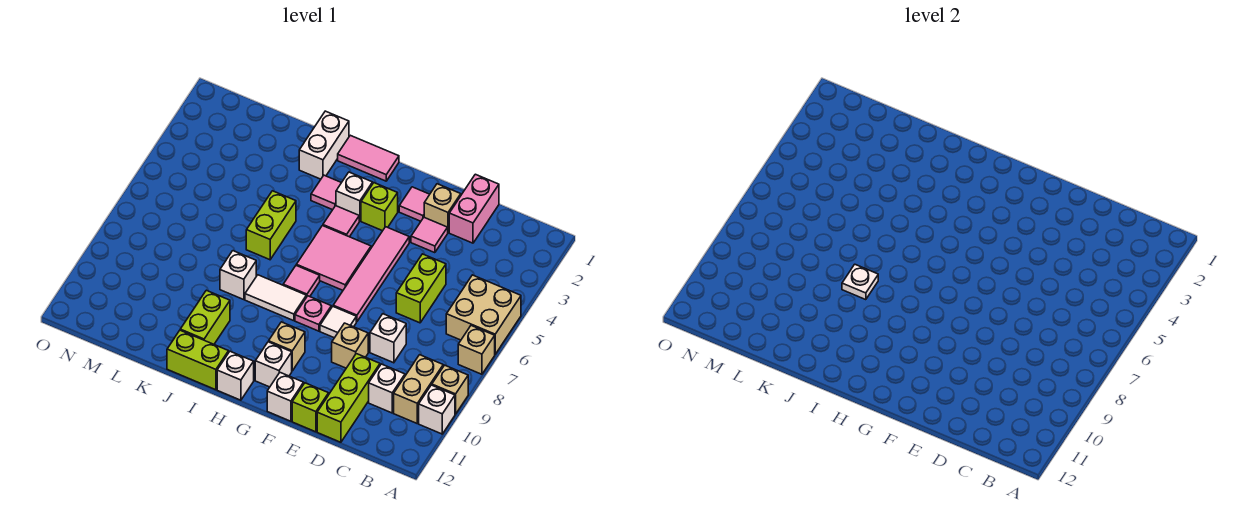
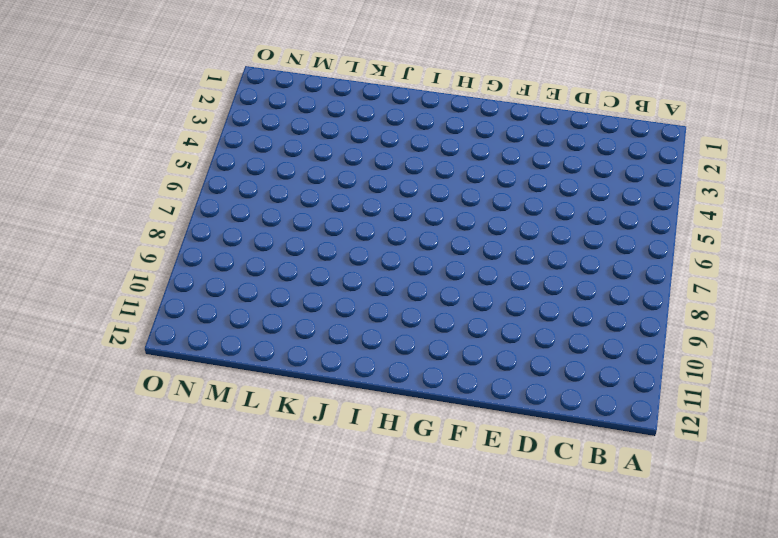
none -> tan brick A5:B6 level 1
none -> tan brick A7 level 1
none -> tan brick A9 level 1
none -> white brick A10 level 1

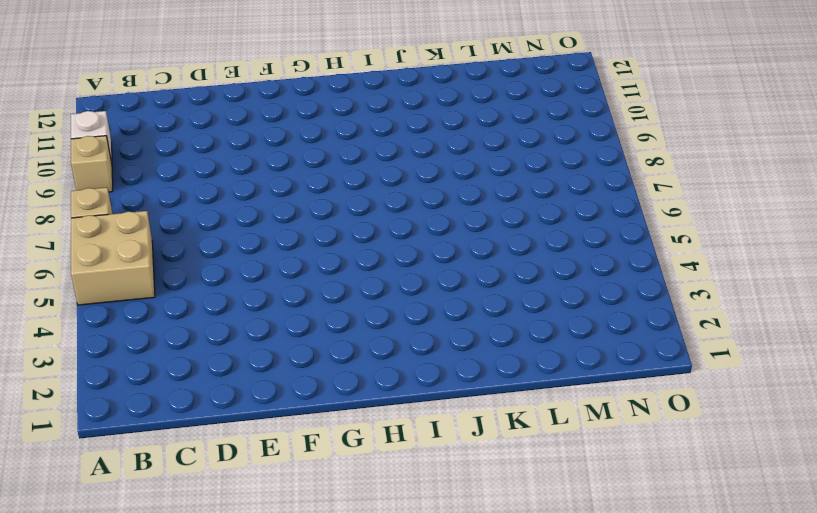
none -> tan brick B9:B10 level 1
none -> white brick C10 level 1
none -> pink brick D1:D2 level 1
none -> lime brick D5:D6 level 1

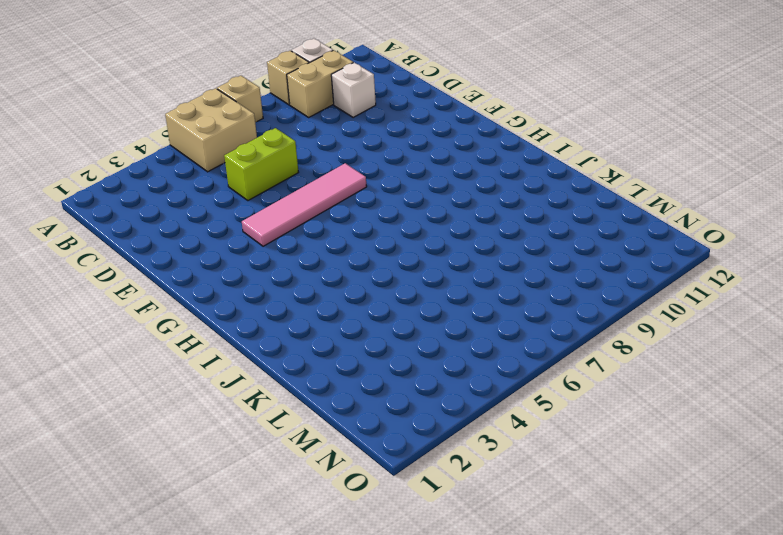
none -> pink brick D1:D2 level 1
none -> white brick D8 level 1
none -> lime brick D10:D12 level 1
none -> tan brick E2 level 1

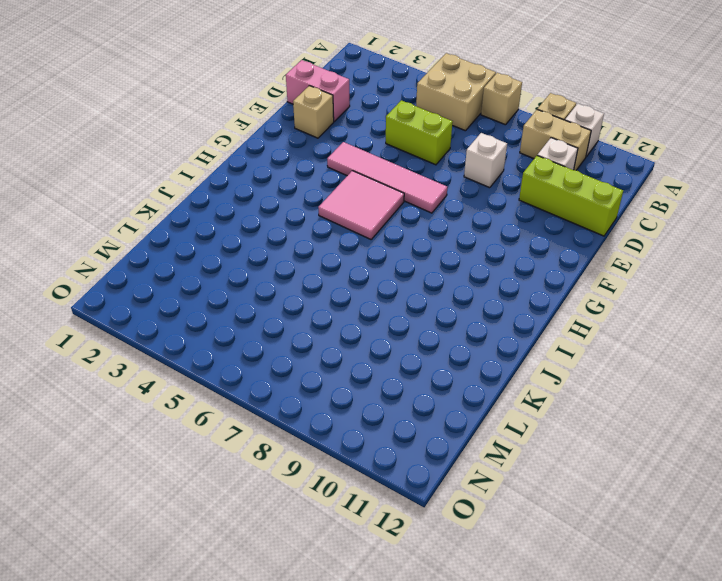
none -> pink tile E3 level 1
none -> tan brick E9 level 1
none -> lime brick E12 level 1
none -> pink tile F2 level 1

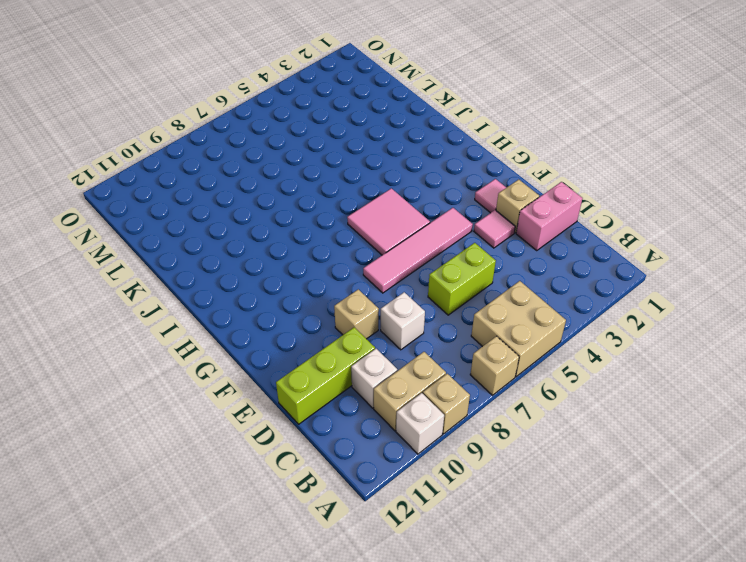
none -> lime brick E12 level 1
none -> white tile F8 level 1
none -> white brick F12 level 1
none -> lime brick G3 level 1

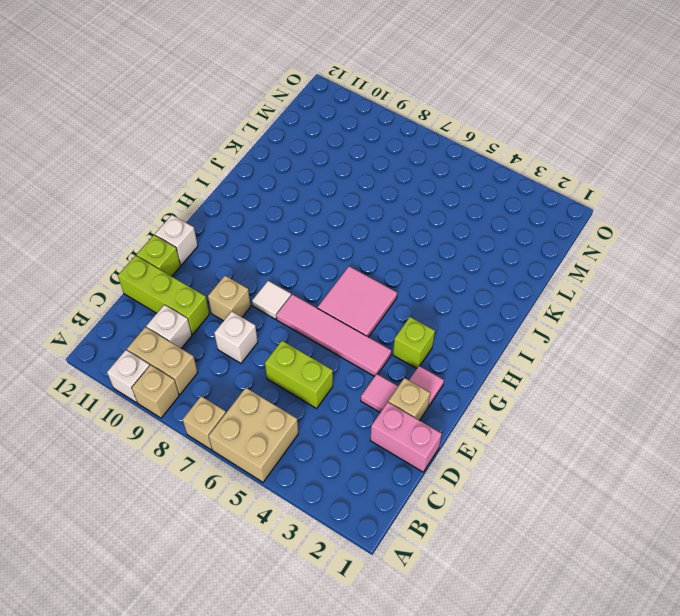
none -> pink plate G8 level 1
none -> tan brick G10 level 1
none -> white brick G11 level 1
none -> pink tile H1:I1 level 1

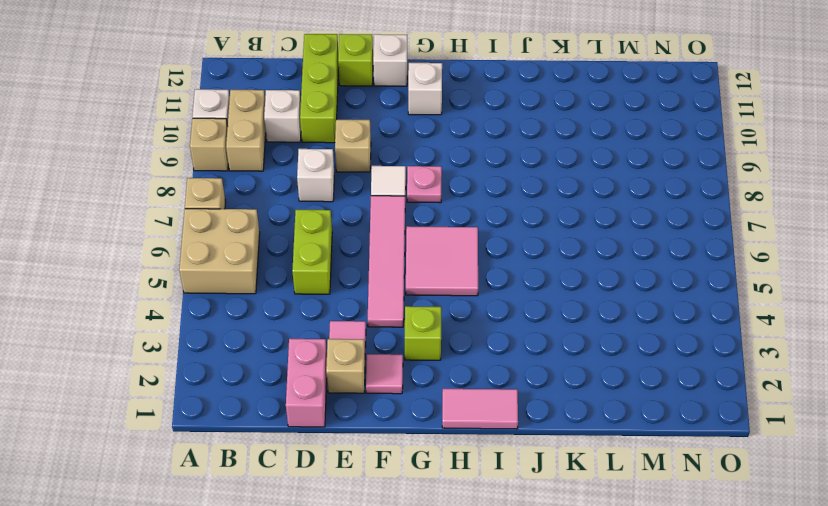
none -> tan brick G10 level 1
none -> white brick H3 level 1
none -> pink tile H4 level 1
none -> pink tile H7 level 1

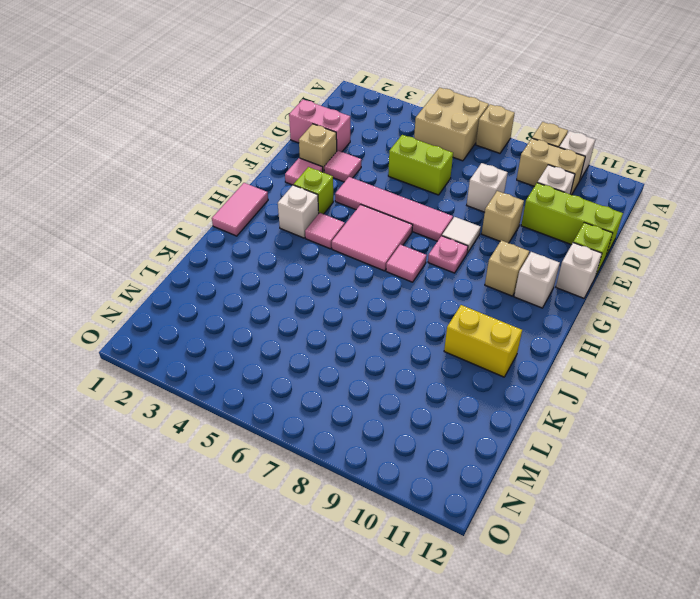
yellow brick J10:J11 level 1 -> lime brick J10:J11 level 1
none -> white tile H8:I8 level 1
none -> white brick H12 level 1
none -> pink tile I3 level 1
none -> lime brick I12:J12 level 1

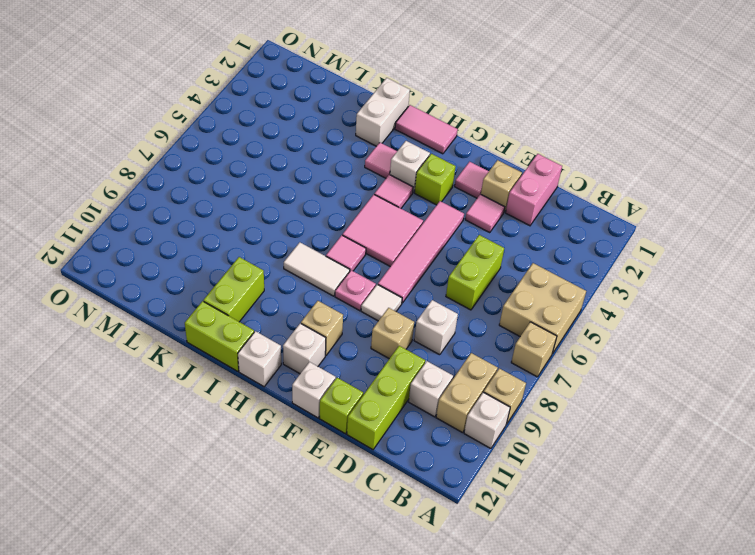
none -> lime brick J5:J6 level 1
none -> white brick J8 level 1
none -> white plate J8 level 2

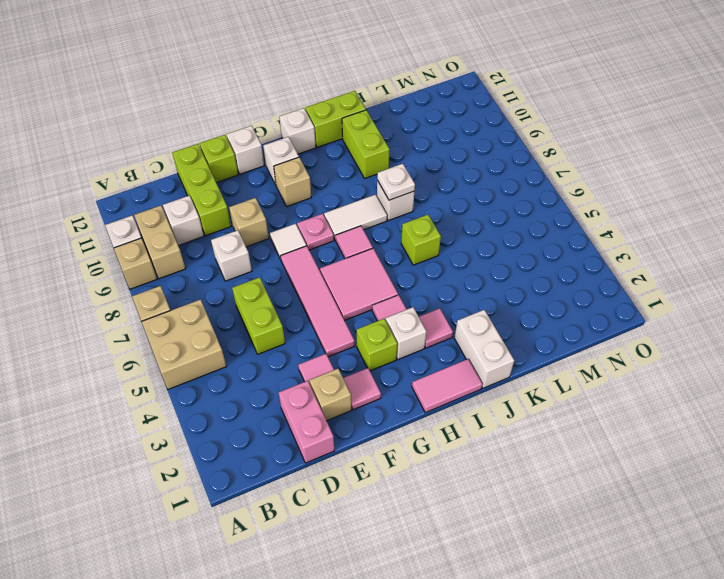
lime brick J6 level 1 -> lime brick J5:J6 level 1

